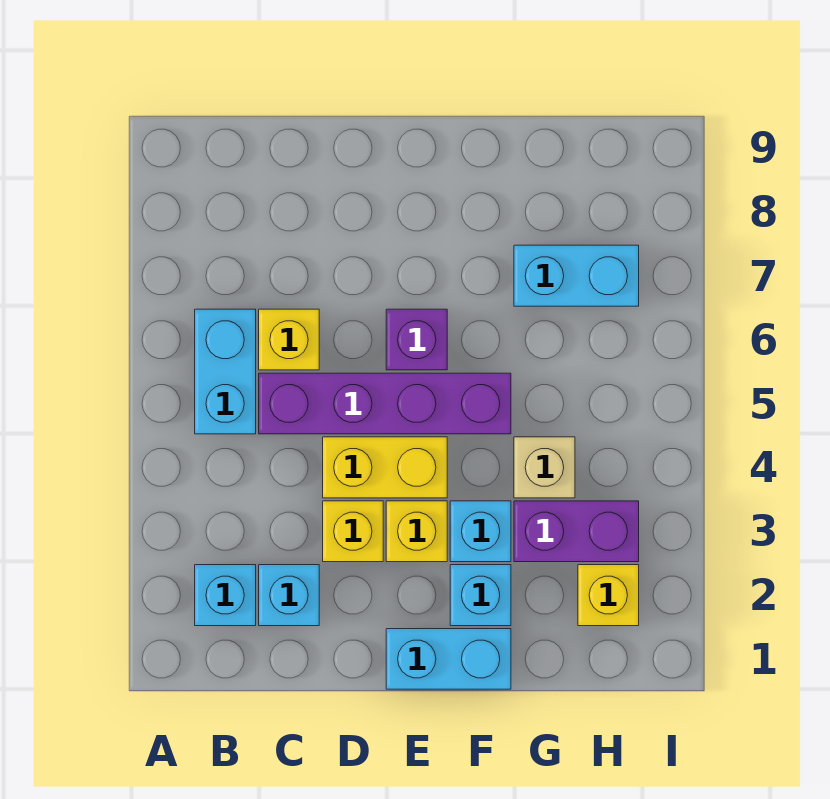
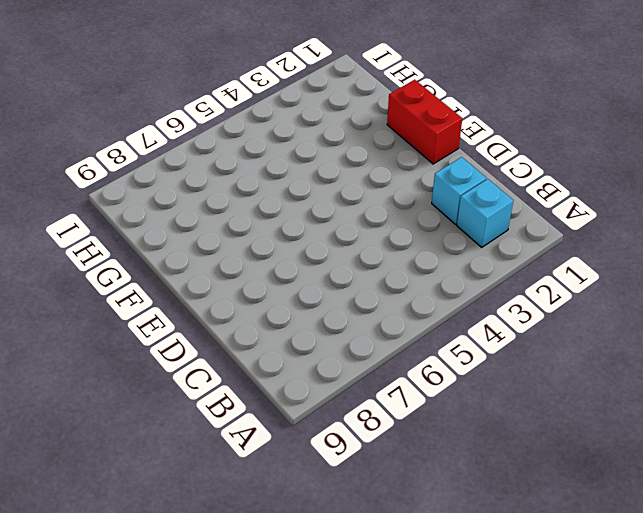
red brick E1:F1 level 1 -> cyan brick E1:F1 level 1
none -> cyan brick B5:B6 level 1
none -> purple brick C5:F5 level 1
none -> yellow brick C6 level 1

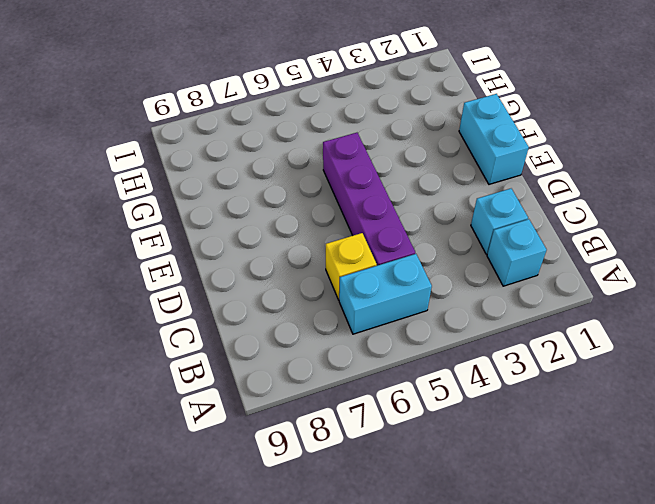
none -> yellow brick D3 level 1
none -> yellow brick D4:E4 level 1
none -> yellow brick E3 level 1

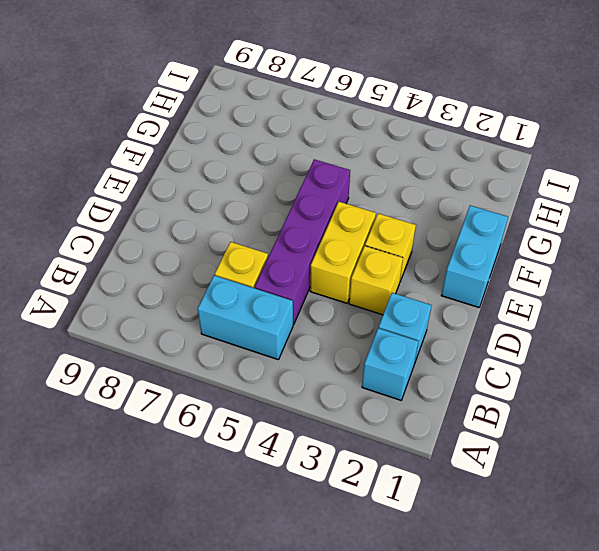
none -> purple brick E6 level 1
none -> cyan brick F2 level 1
none -> cyan brick F3 level 1

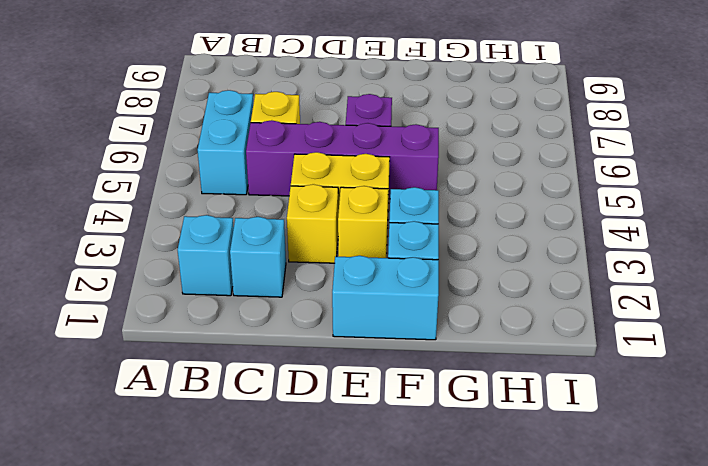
none -> purple brick G3:H3 level 1
none -> tan brick G4 level 1
none -> cyan brick G7:H7 level 1

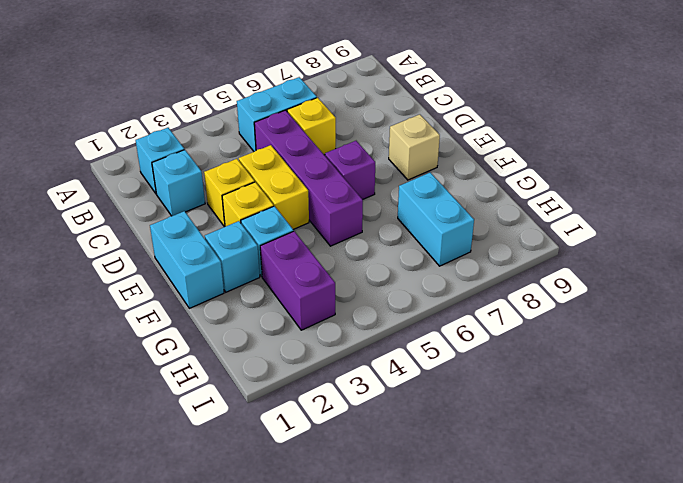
tan brick E8 level 1 -> tan brick G4 level 1
none -> yellow brick H2 level 1

